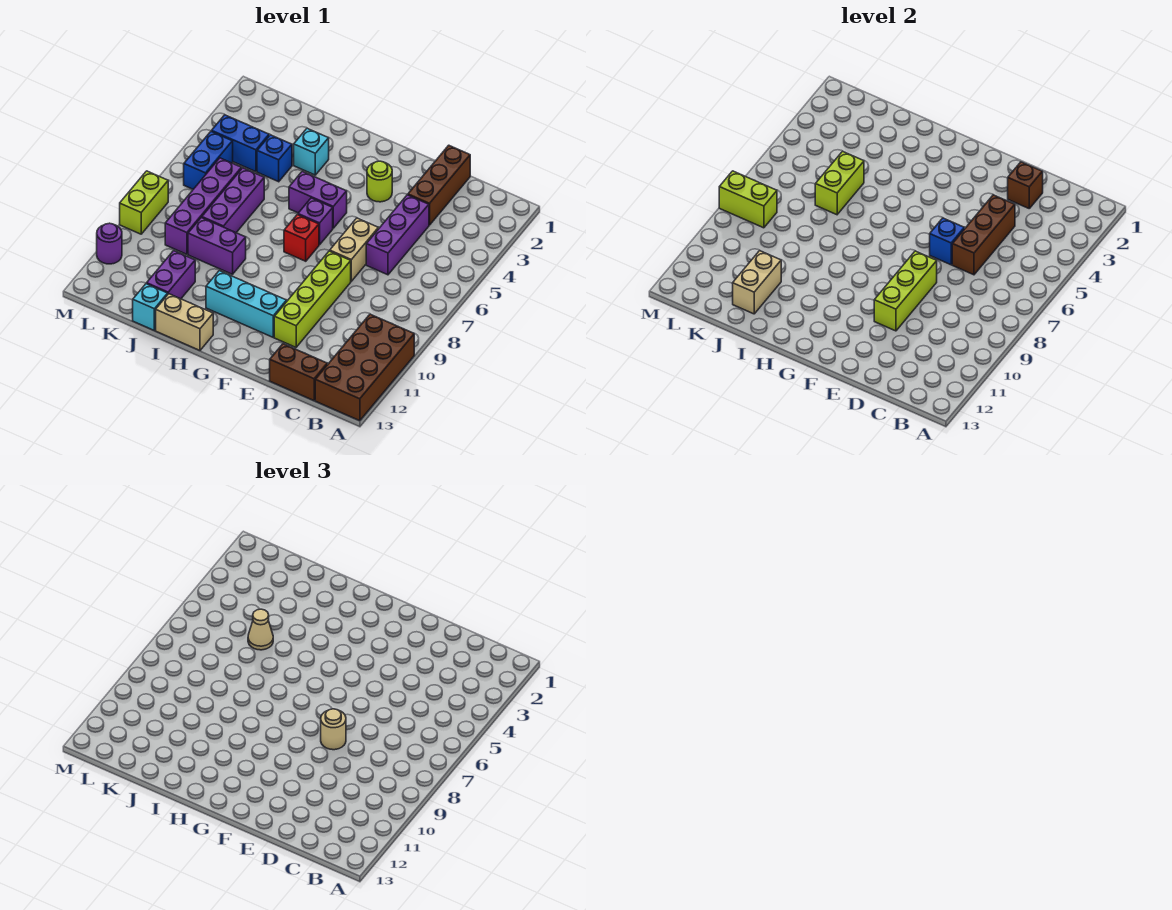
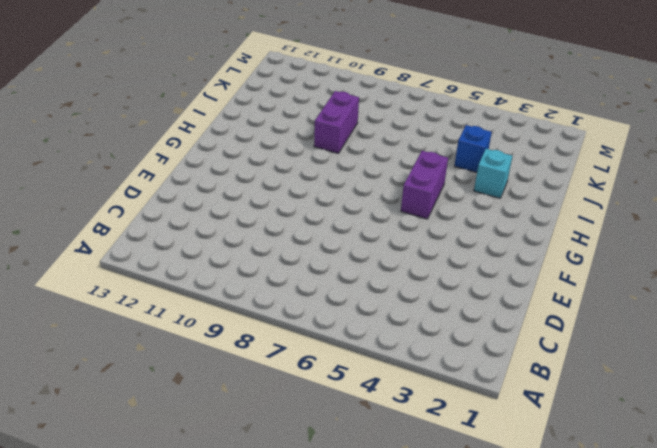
none -> brown brick A10:B13 level 1
none -> brown brick C13:D13 level 1
none -> brown brick D1:D3 level 1
none -> purple brick D4:D6 level 1

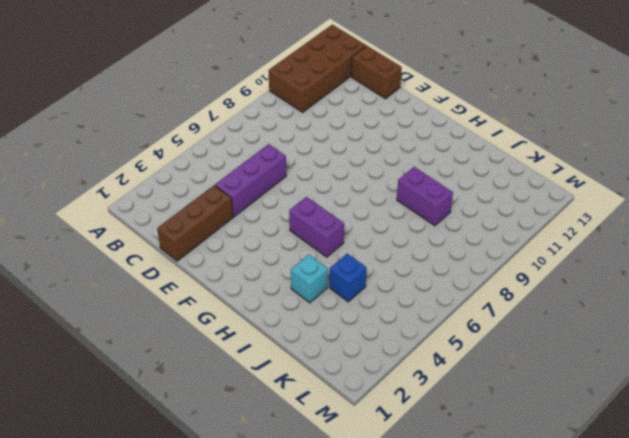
none -> tan brick E6:E7 level 1
none -> lime brick E8:E11 level 1
none -> lime round brick F3 level 1
none -> cyan brick F11:H11 level 1

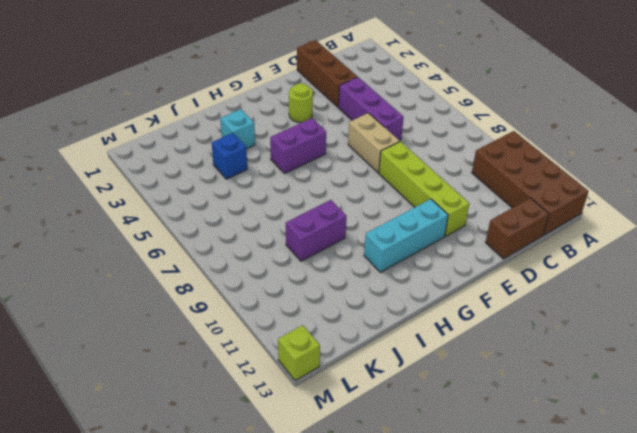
lime brick M13 level 1 -> none
none -> purple brick G6 level 1
none -> red brick G7 level 1
none -> tan brick H13:I13 level 1
none -> purple brick J6:J8 level 1

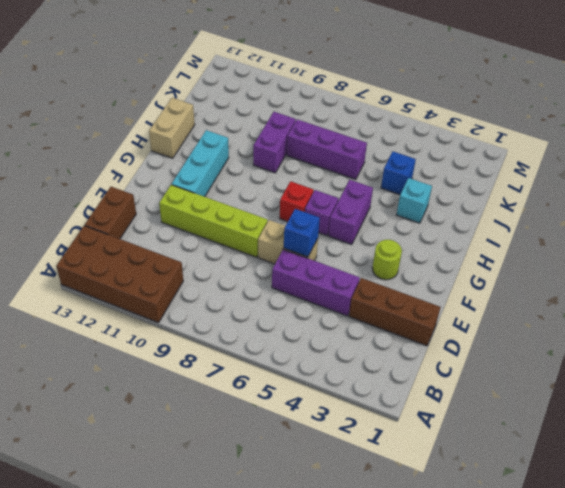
none -> purple brick J11:J12 level 1
none -> cyan brick J13 level 1
none -> blue brick K4:L4 level 1
none -> purple brick K6:K9 level 1

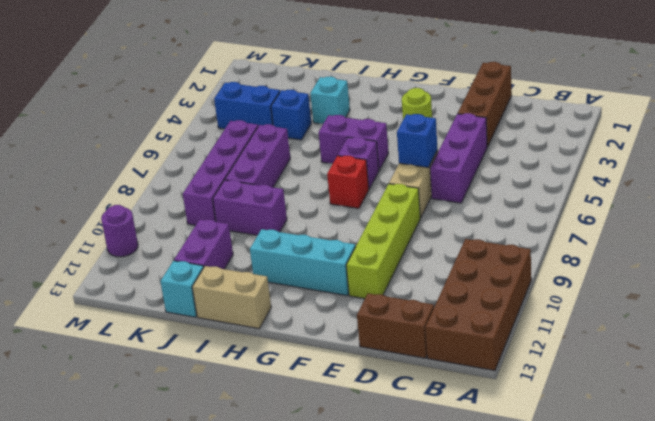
none -> blue brick L5:L6 level 1
none -> lime brick M8:M9 level 1
none -> brown brick D2 level 2
none -> brown brick D4:D6 level 2

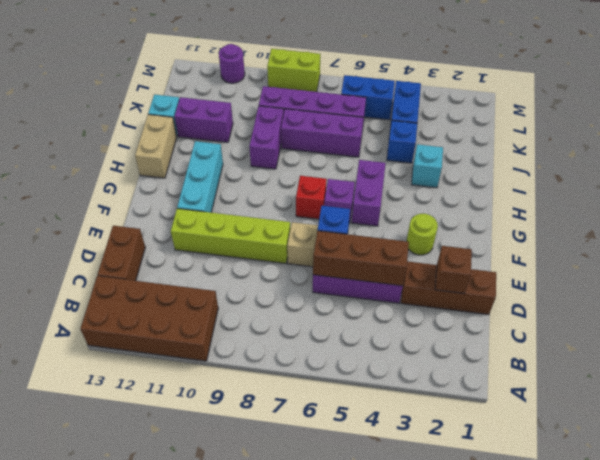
none -> lime brick E8:E10 level 2
none -> lime brick J5:J6 level 2
none -> tan brick J11:J12 level 2
none -> lime brick L8:M8 level 2

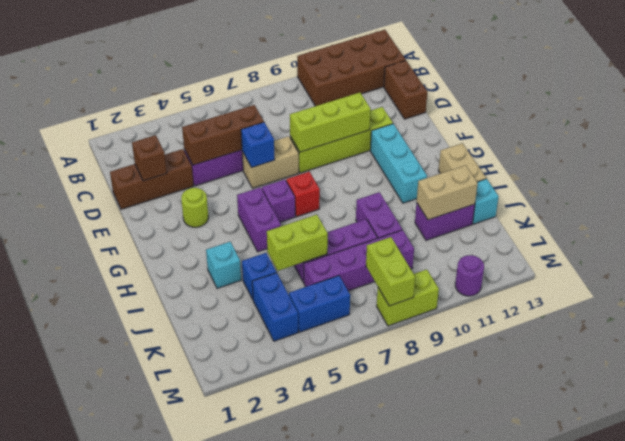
none -> tan round brick E8 level 3
none -> tan cone J5 level 3

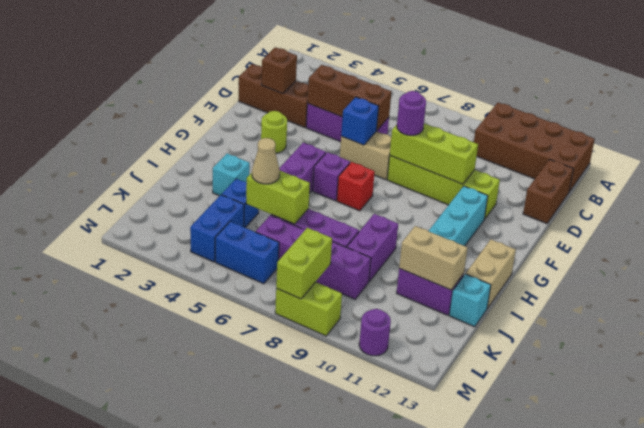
purple round brick E8 level 3 -> tan round brick E8 level 3

